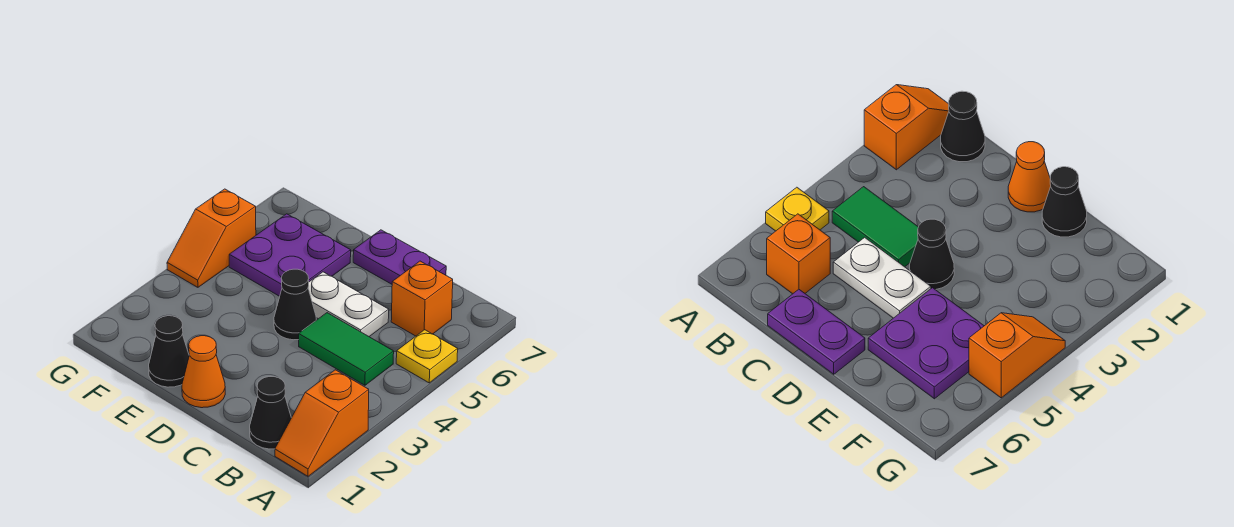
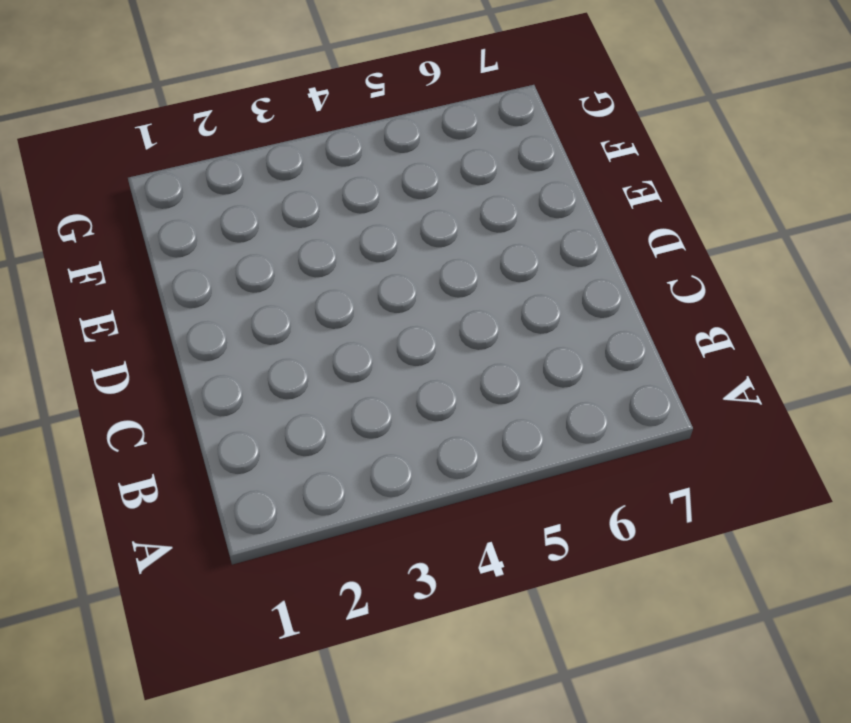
none -> orange slope A1:A2 level 1 top 2
none -> yellow plate A5 level 1
none -> black cone B1 level 1

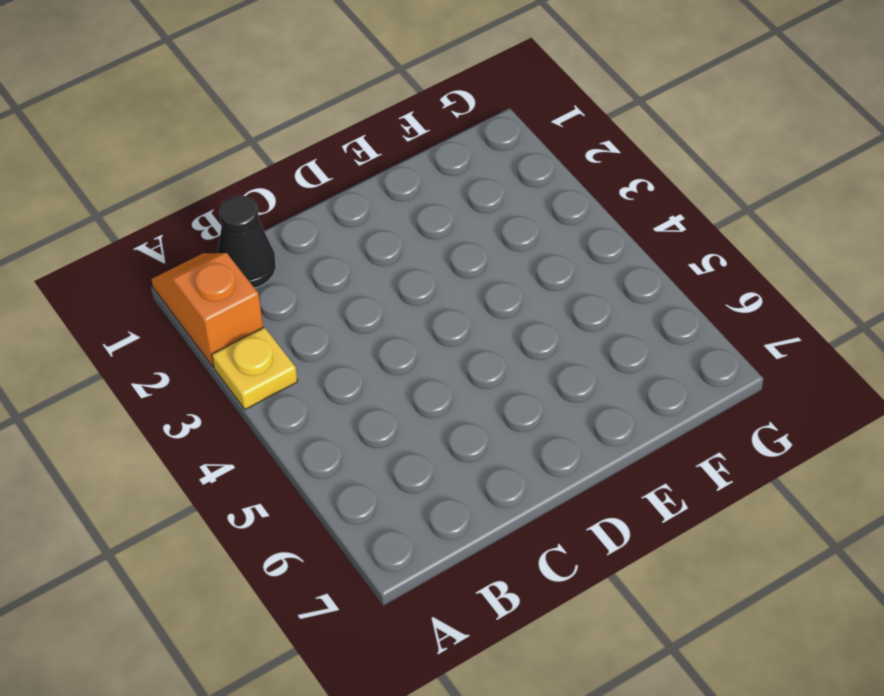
yellow plate A3 level 1 -> yellow plate A5 level 1
none -> green tile B4:C4 level 1
none -> orange brick B6 level 1
none -> white plate C5:D5 level 1

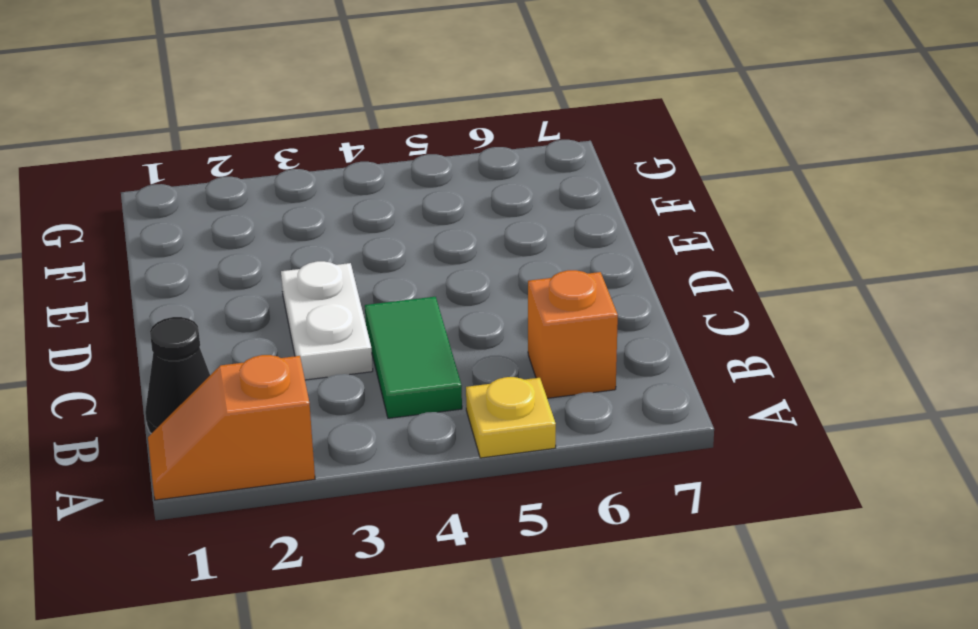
white plate C3:D3 level 1 -> white plate C5:D5 level 1
none -> purple plate C7:D7 level 1
none -> orange cone D1 level 1
none -> black cone D4 level 1

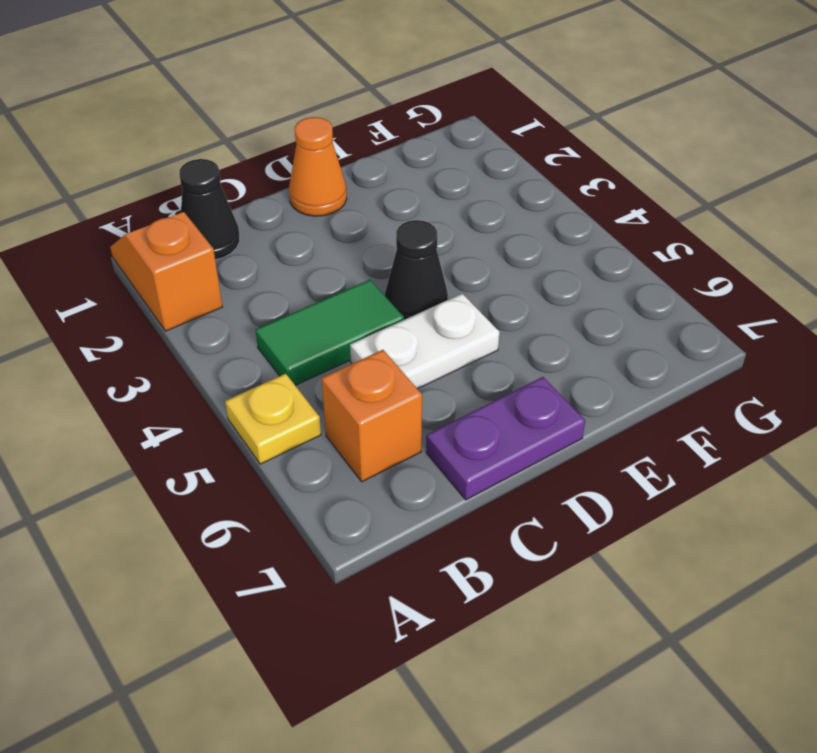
none -> black cone E1 level 1
none -> purple plate E5:F6 level 1
none -> orange slope G4:G5 level 1 top 5

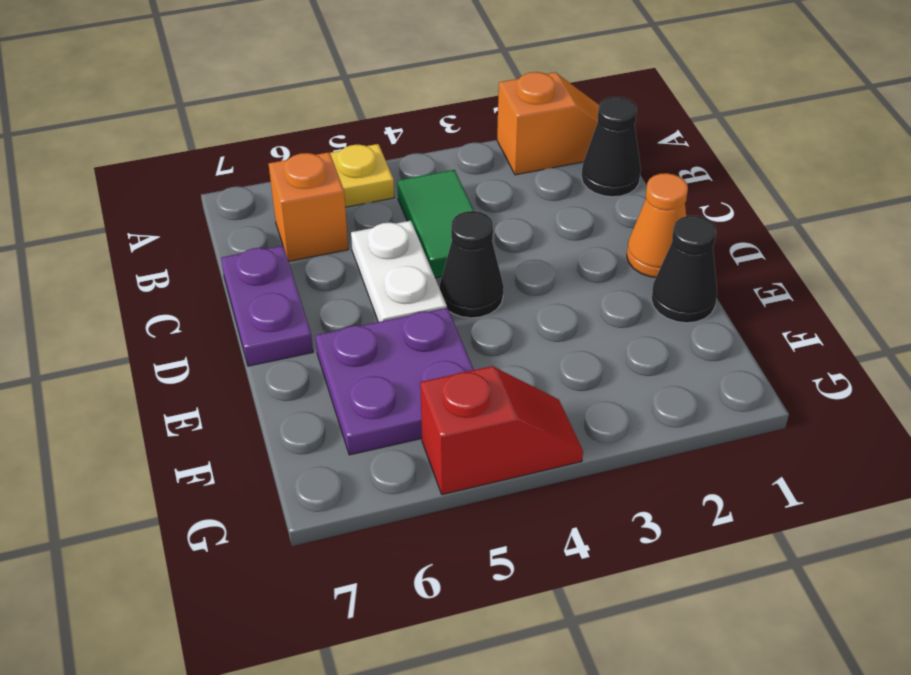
red slope G4:G5 level 1 top 5 -> orange slope G4:G5 level 1 top 5

